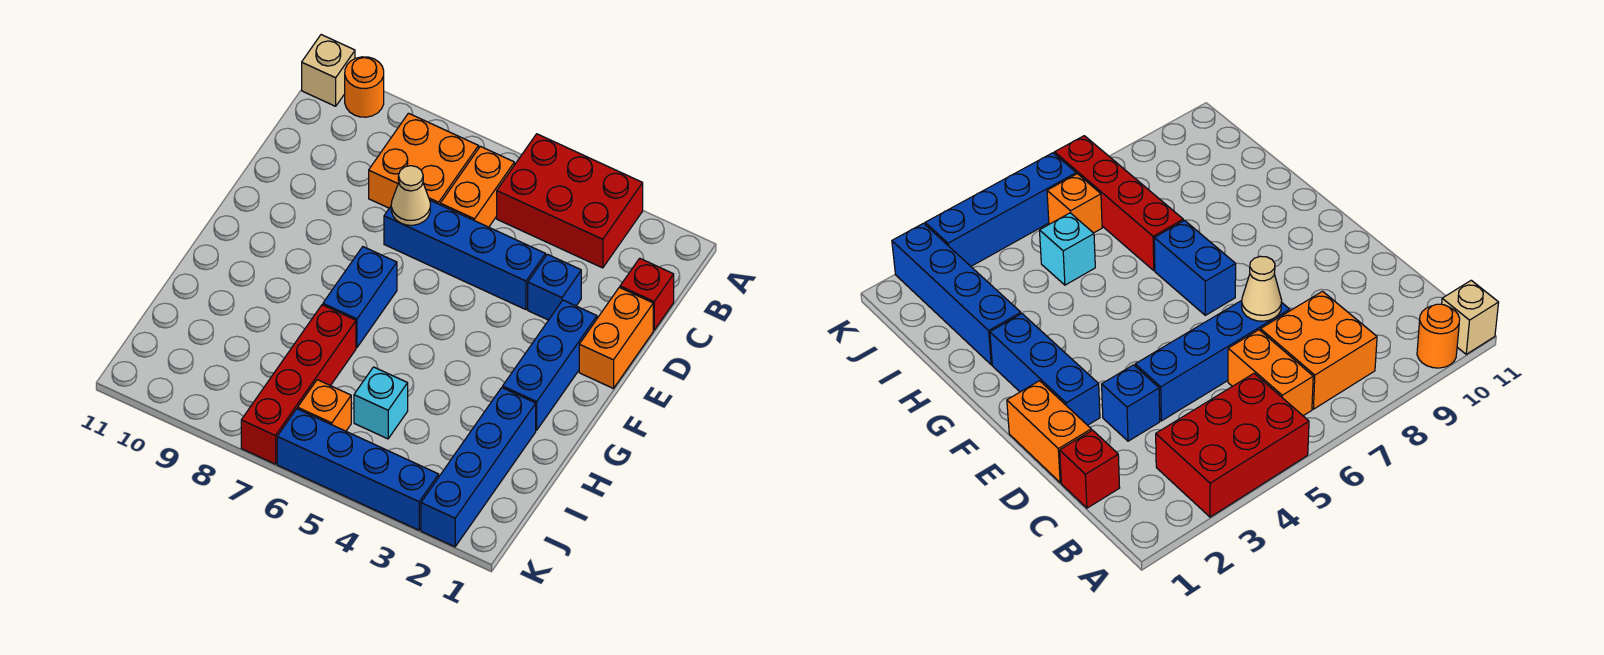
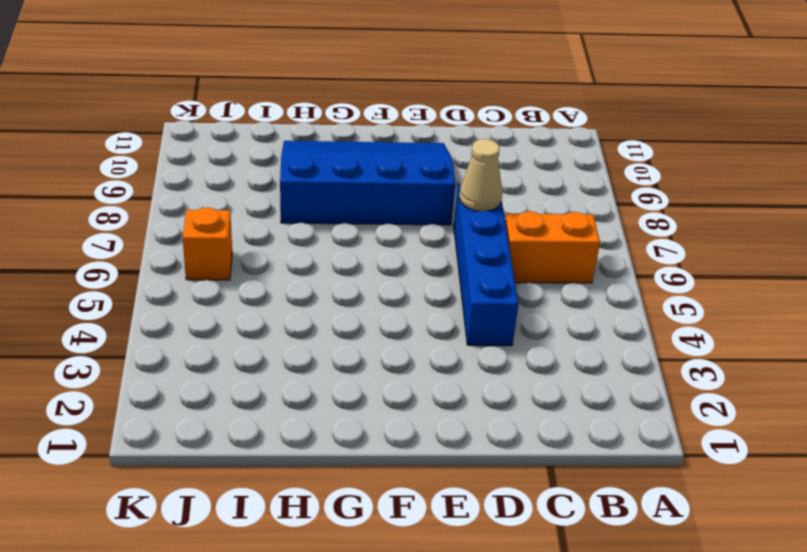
blue slope E8:H10 level 1 top 8 -> none
none -> red brick A3:B5 level 1
none -> orange round brick A10 level 1
none -> tan brick A11 level 1

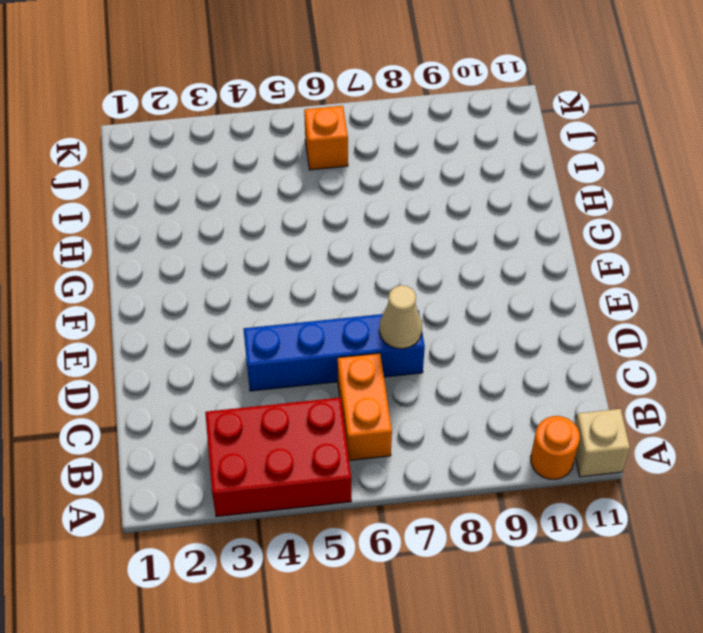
none -> orange brick B7:C8 level 1
none -> red brick C1 level 1
none -> orange brick D1:E1 level 1

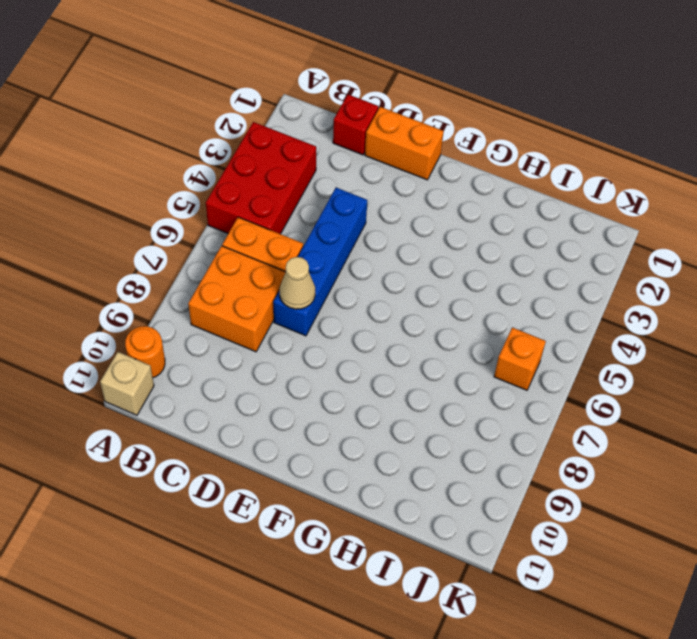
none -> blue brick D3 level 1
none -> blue brick E2:G2 level 1
none -> blue brick F7:G7 level 1

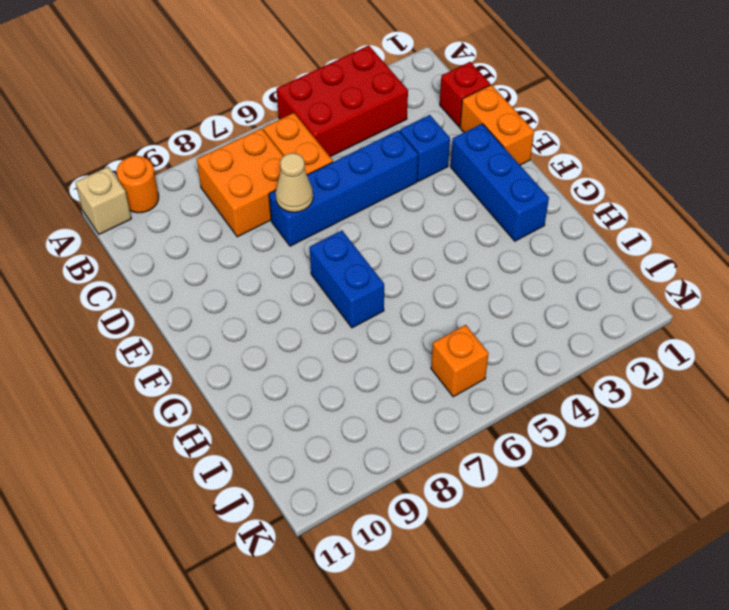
none -> blue brick H2:K2 level 1
none -> red brick H7:K7 level 1
none -> cyan brick I5 level 1

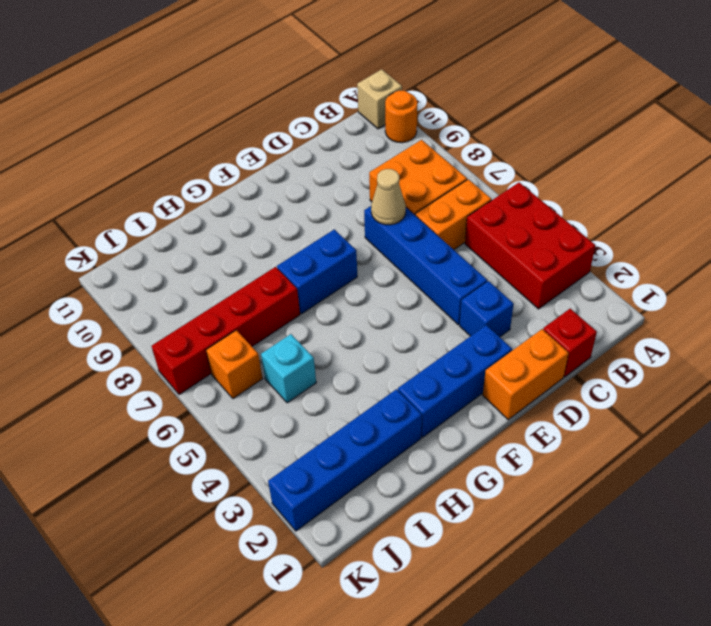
none -> blue brick K3:K6 level 1

